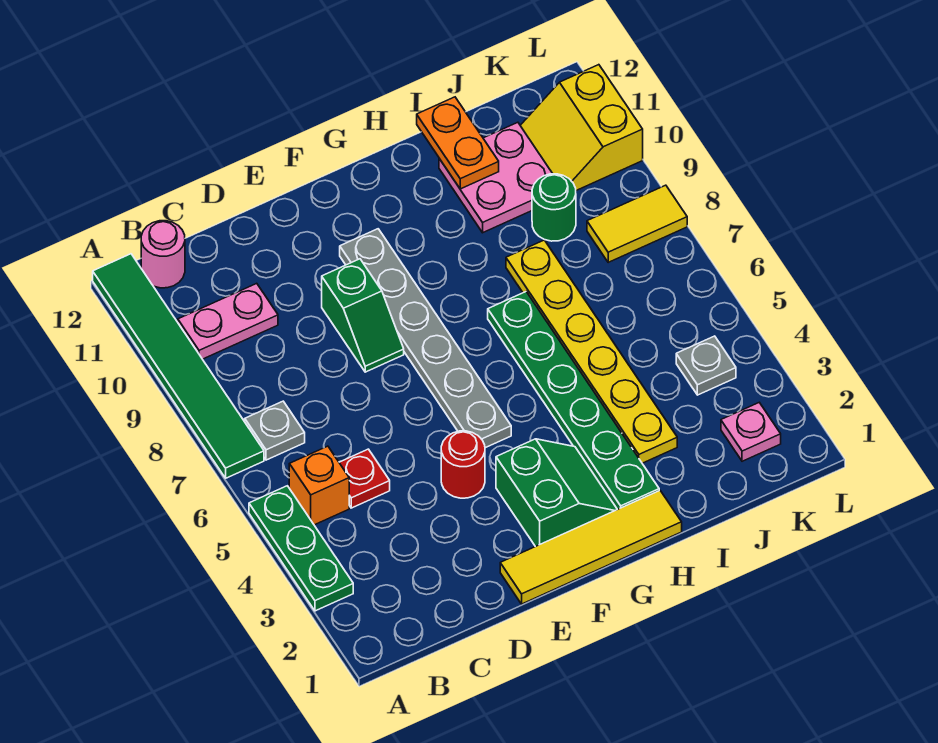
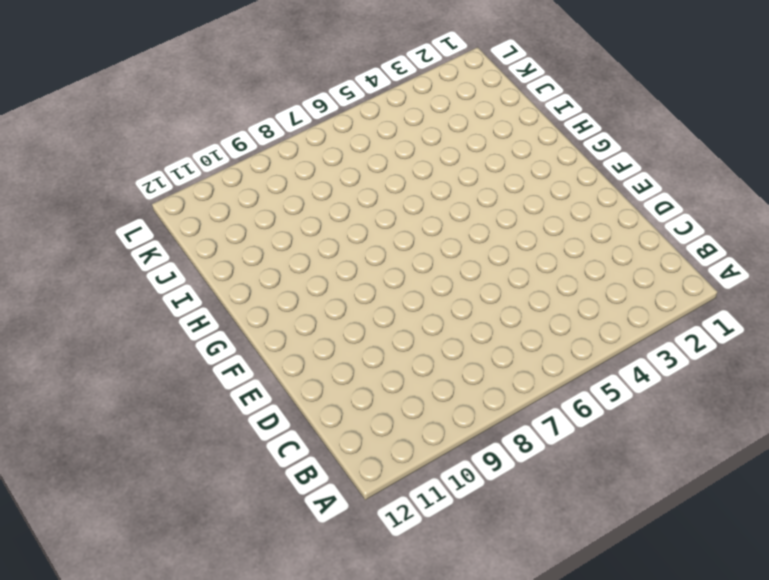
none -> green plate A3:A5 level 1
none -> green tile A7:A12 level 1
none -> orange brick B5 level 1

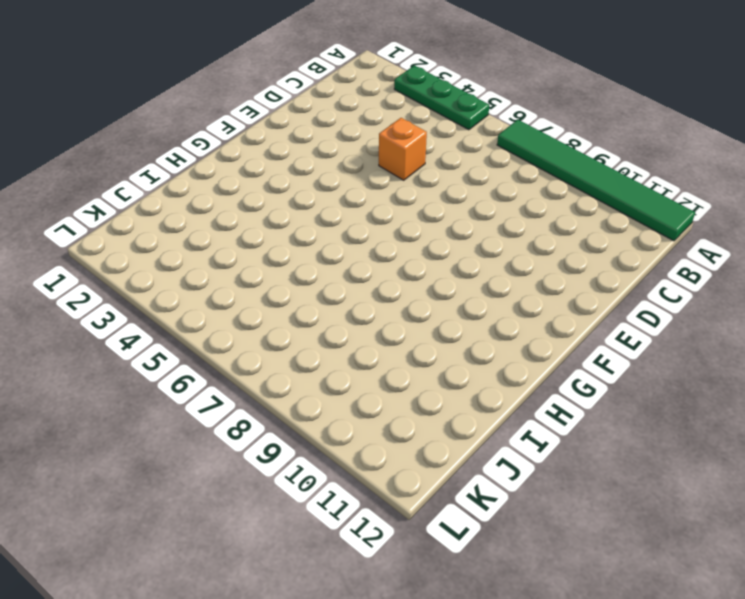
orange brick D5 level 1 -> orange brick B5 level 1
none -> grey plate B7 level 1
none -> pink plate B10:C10 level 1
none -> pink round brick B12 level 1

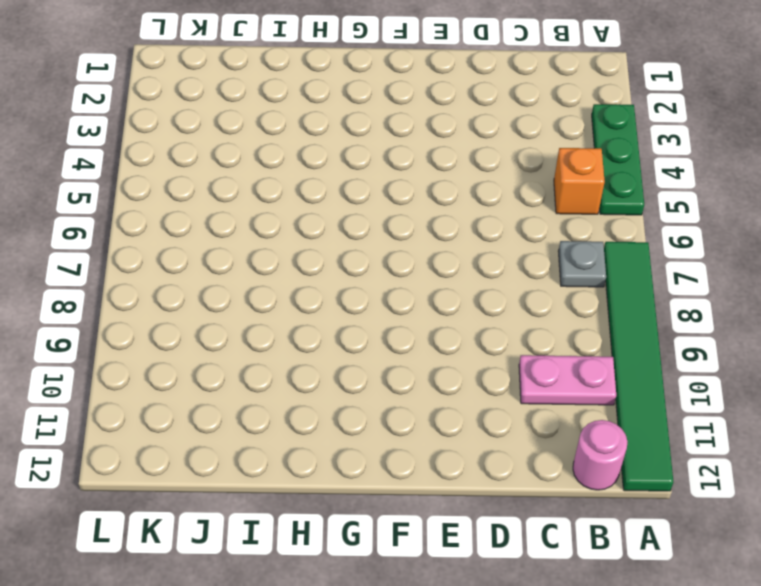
none -> red plate C5 level 1
none -> yellow tile E1:H1 level 1
none -> red round brick E4 level 1

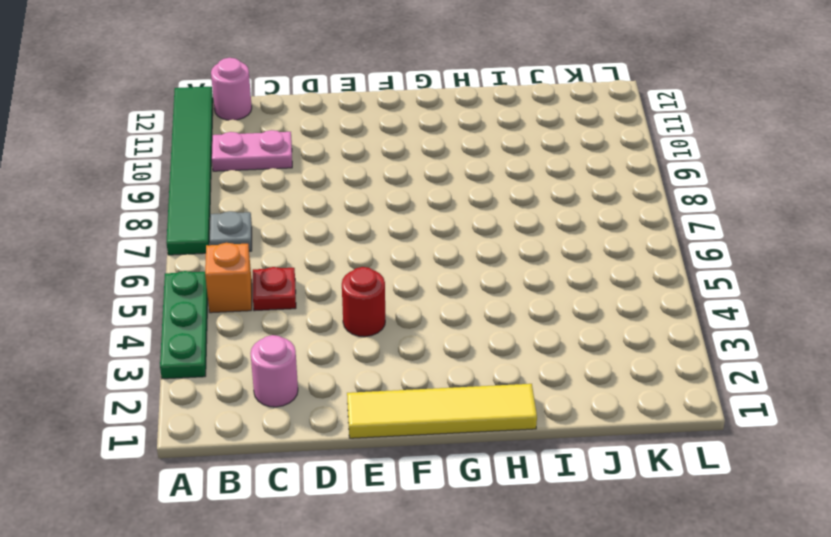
pink round brick C2 level 1 -> none
none -> green slope E8:E9 level 1 top 9
none -> green slope F2:G3 level 1 top F
none -> grey plate F5:F10 level 1

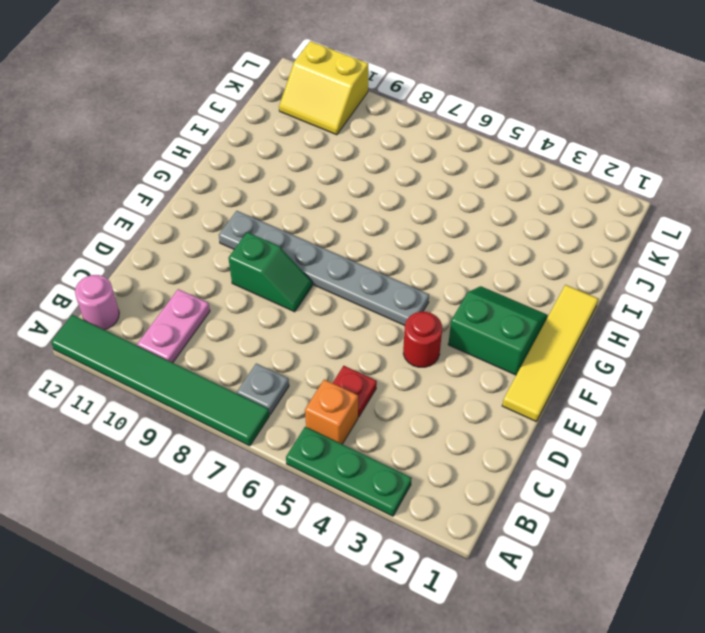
none -> green plate H2:H7 level 1
none -> yellow plate I3:I8 level 1
none -> pink plate I10:J11 level 1

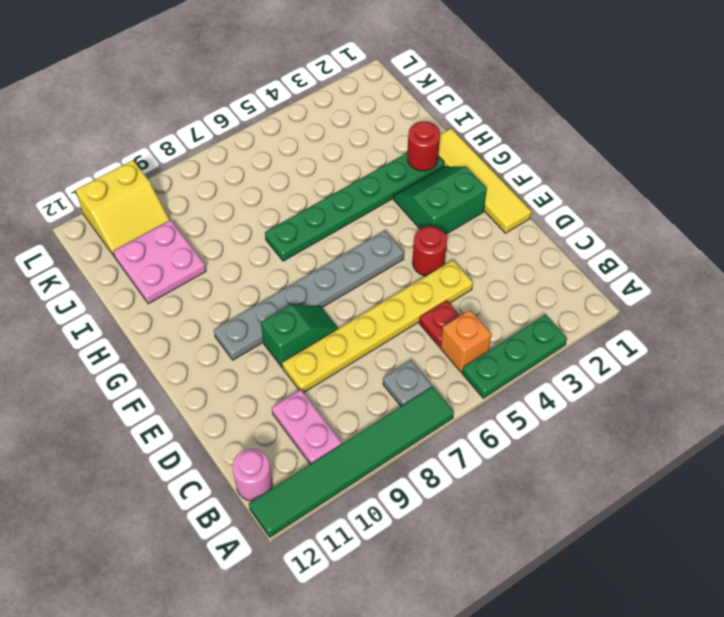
yellow plate D4:D9 level 1 -> yellow plate I3:I8 level 1
red round brick H2 level 2 -> none
none -> green round brick J9 level 1
none -> pink plate K2 level 1
none -> grey plate K4 level 1

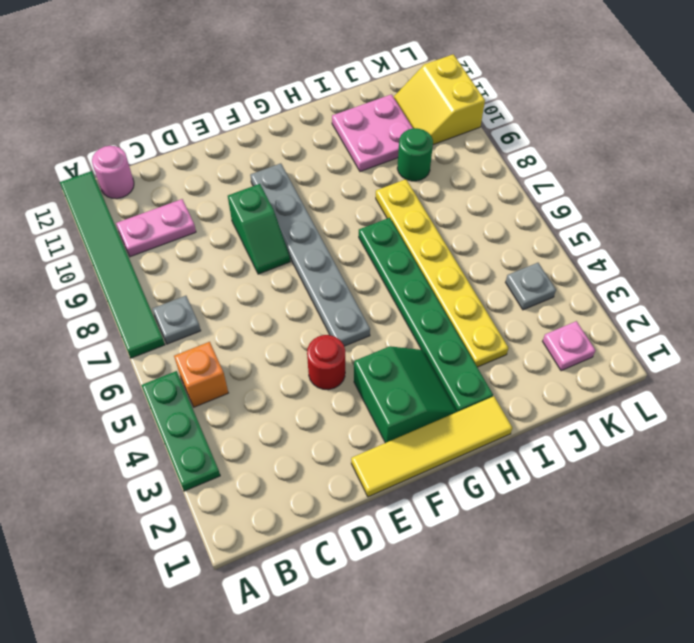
none -> red plate C5 level 1
none -> yellow tile K8:L8 level 1
none -> orange plate I11:I12 level 2

